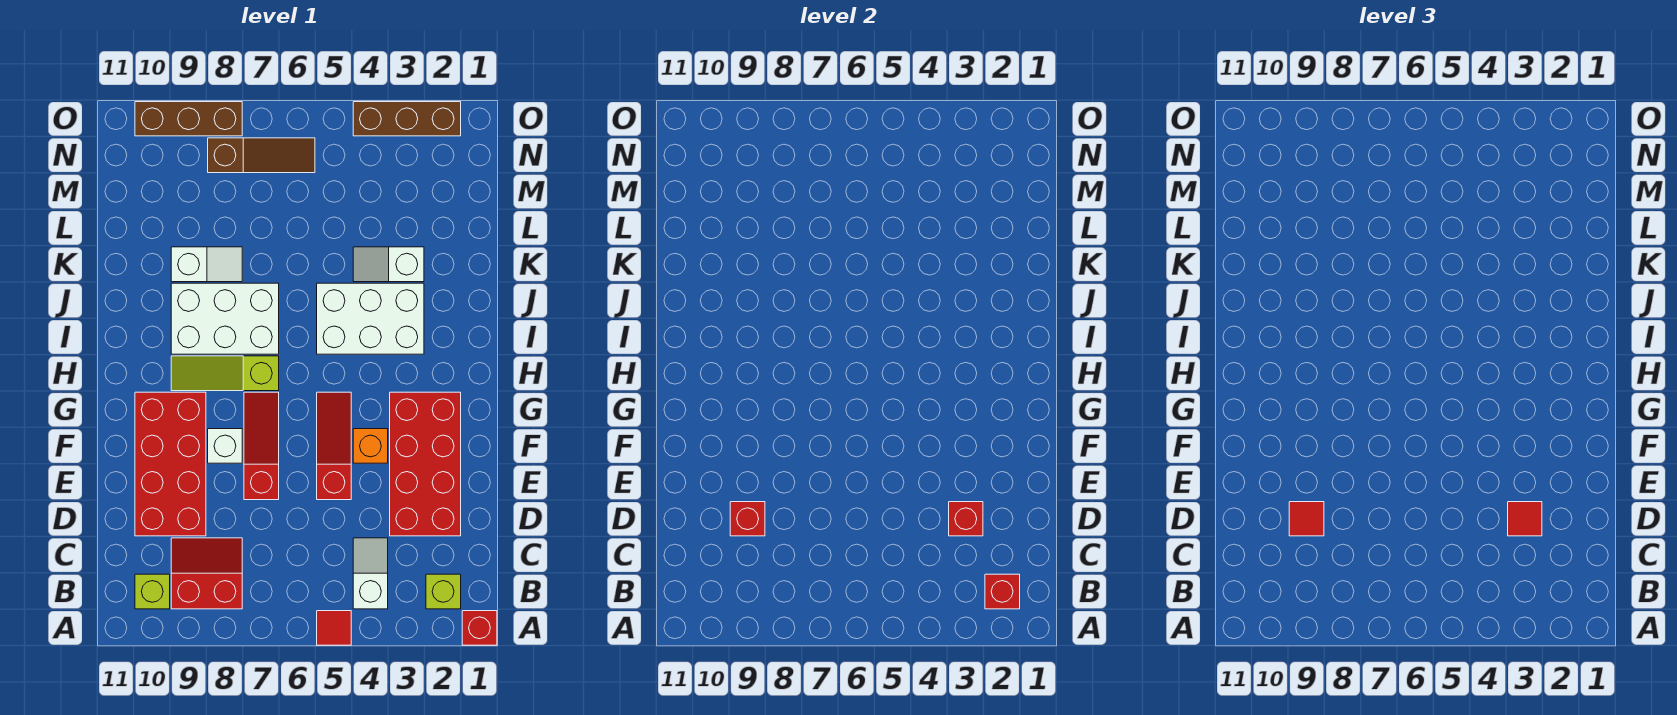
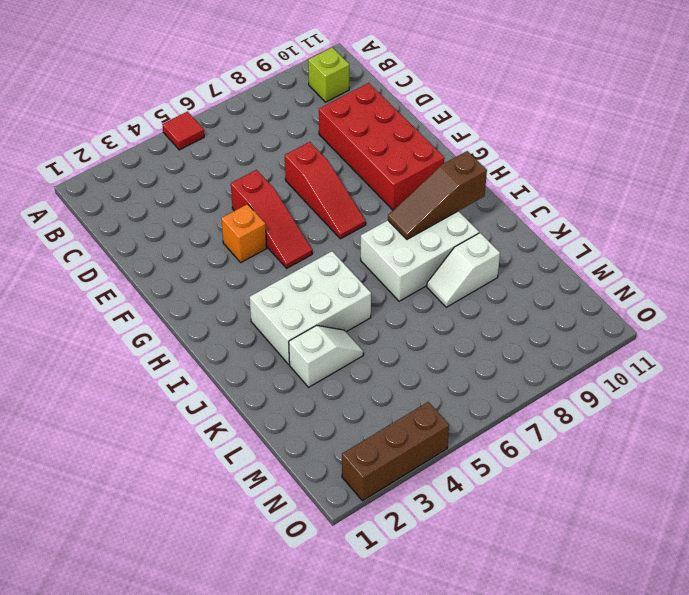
brown slope I8:I10 level 2 top 10 -> brown slope N6:N8 level 1 top 8
none -> red brick A1 level 1
none -> lime brick B2 level 1
none -> white slope B4:C4 level 1 top B

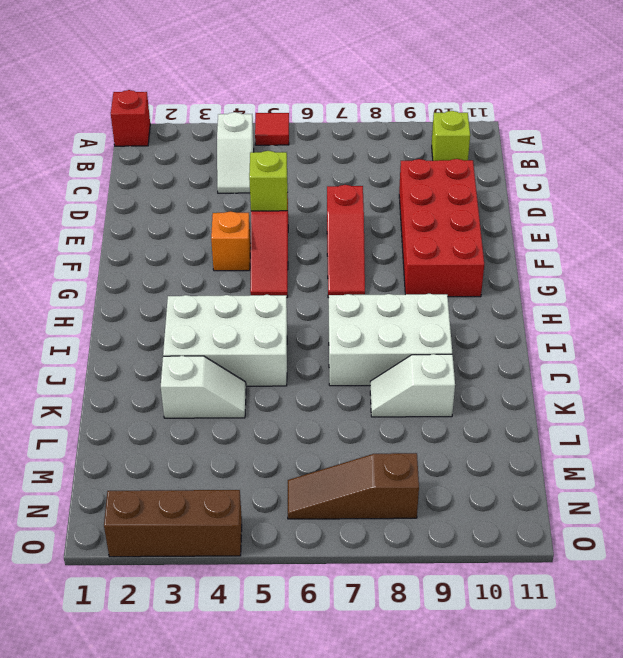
lime brick E5 level 2 -> lime brick B2 level 1
none -> red slope B8:C9 level 1 top B
none -> red brick D2:G3 level 1
none -> white brick F8 level 1

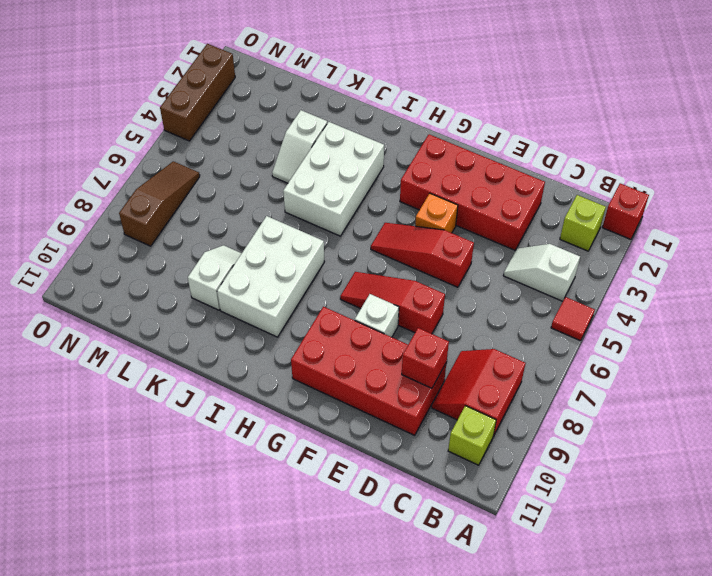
none -> lime slope H7:H9 level 1 top 7
none -> brown brick O8:O10 level 1
none -> red brick B2 level 2

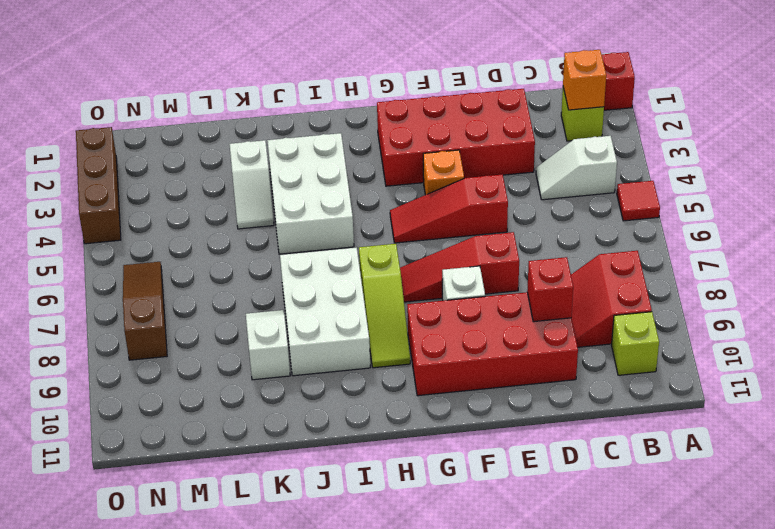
orange brick B2 level 2 -> red brick B2 level 2
none -> brown brick O8:O10 level 1
none -> red brick D3 level 2
none -> red tile D3 level 3

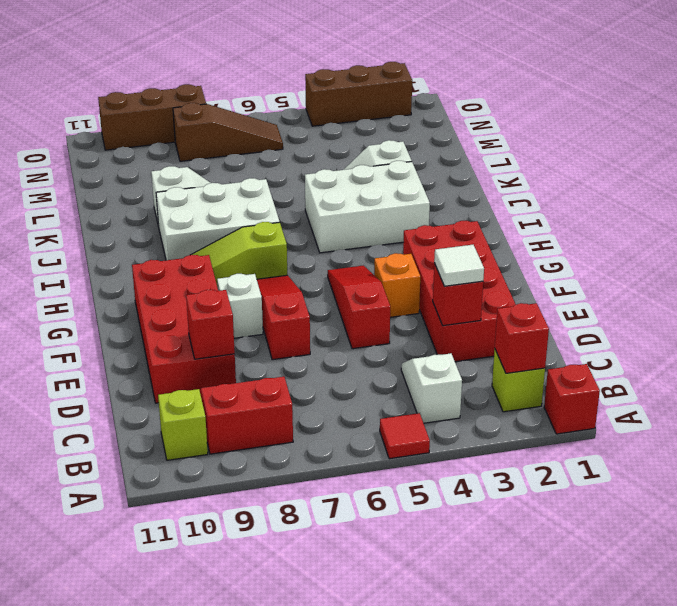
white tile D3 level 3 -> red tile D3 level 3
none -> red tile D9 level 3

